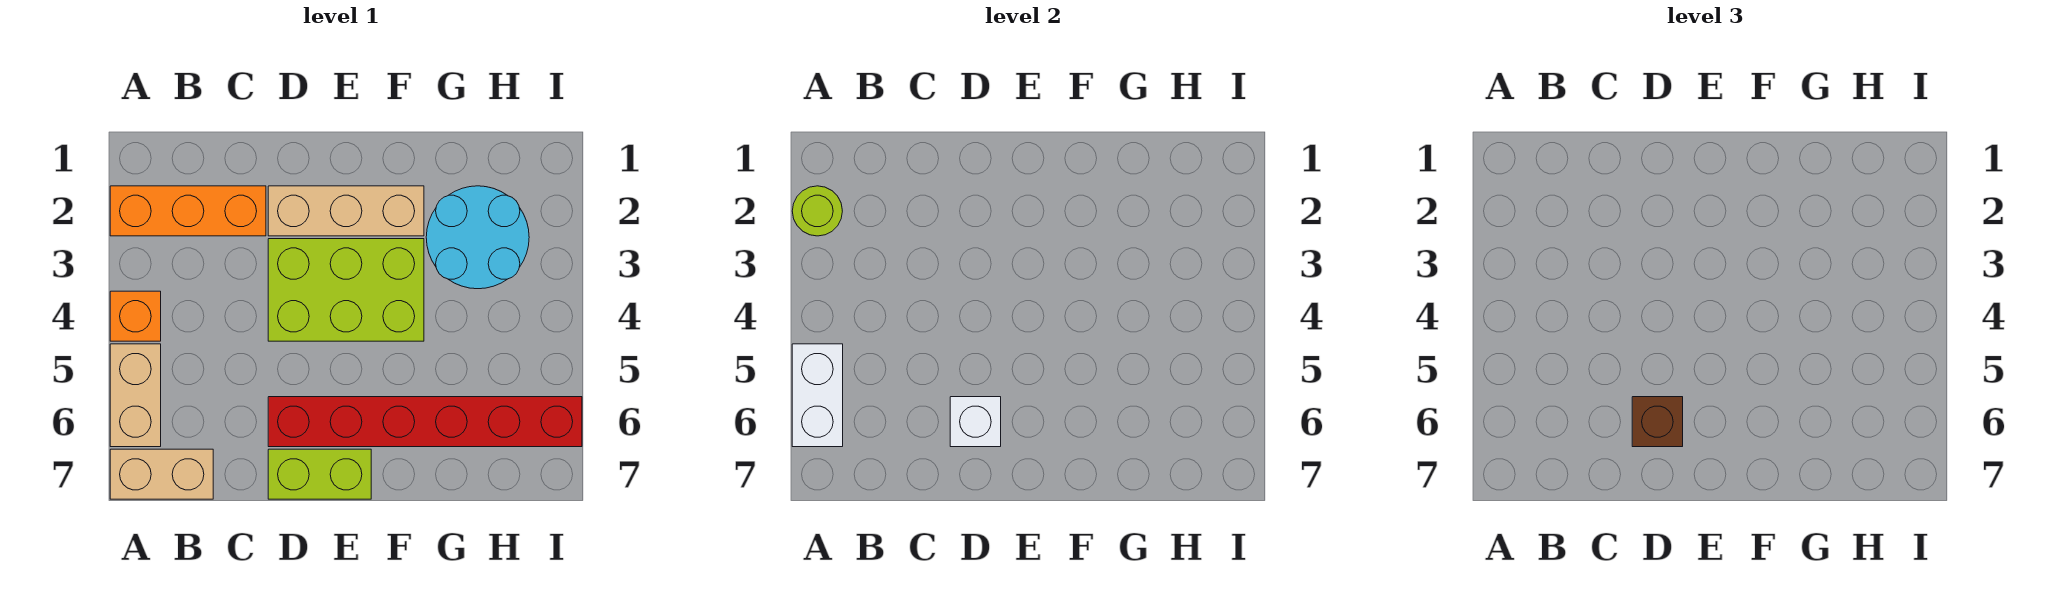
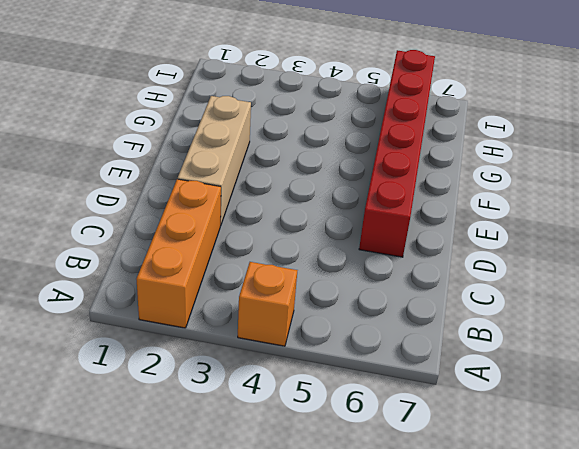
none -> tan brick A5:A6 level 1
none -> tan brick A7:B7 level 1
none -> lime brick D3:F4 level 1

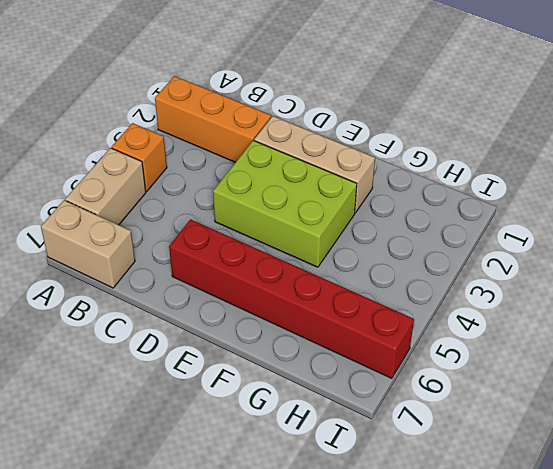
none -> lime brick D7:E7 level 1
none -> cyan round brick G2:H3 level 1
none -> lime round brick A2 level 2

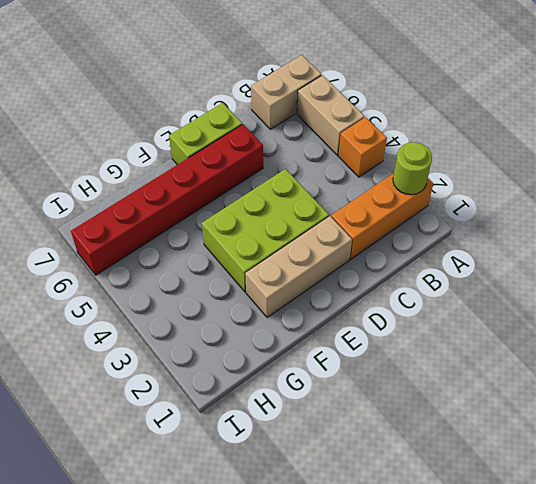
none -> cyan round brick G2:H3 level 1
none -> white brick A5:A6 level 2
none -> white brick D6 level 2

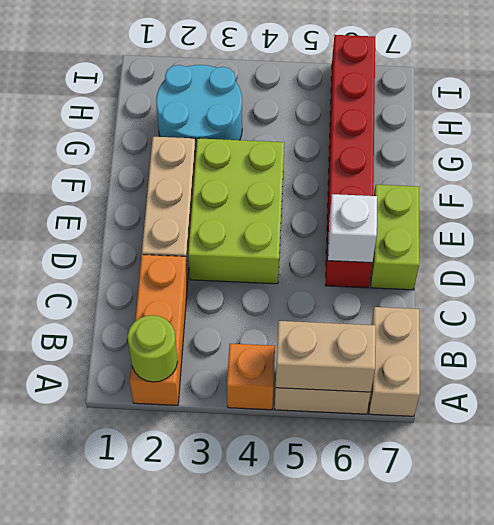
tan brick A5:A6 level 2 -> white brick A5:A6 level 2
none -> brown brick D6 level 3

